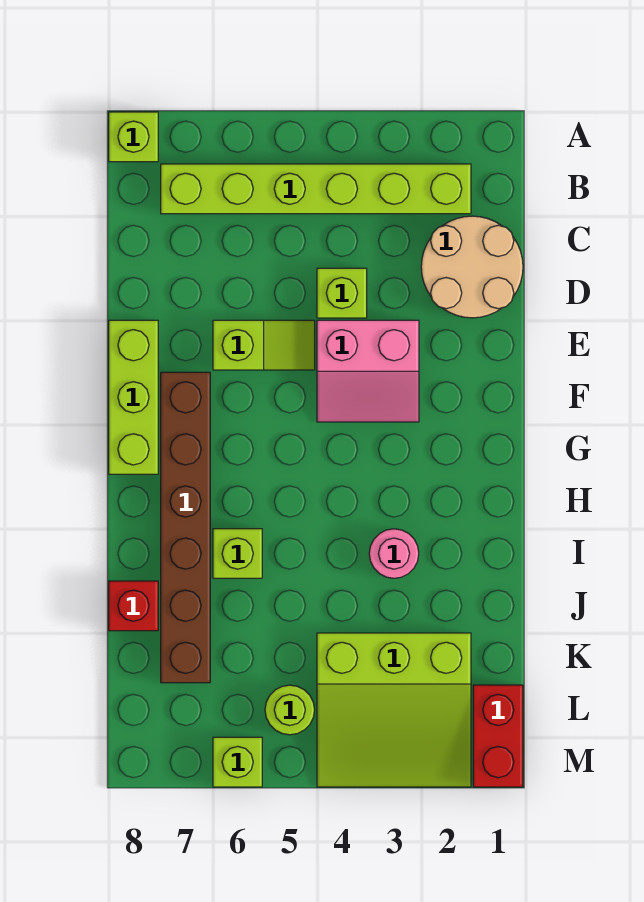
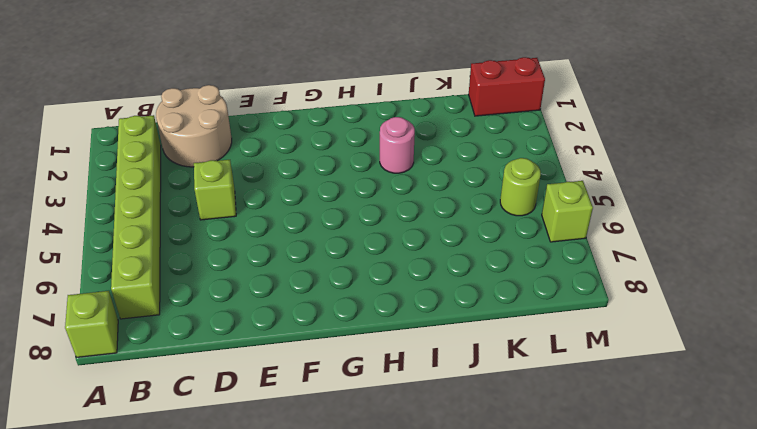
none -> pink slope E3:F4 level 1 top E
none -> lime slope E5:E6 level 1 top 6
none -> lime brick E8:G8 level 1

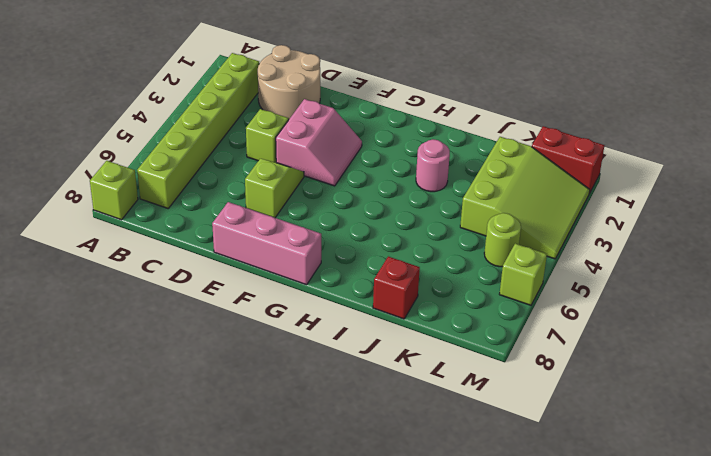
pink brick E8:G8 level 1 -> lime brick E8:G8 level 1
none -> brown brick F7:K7 level 1
none -> lime brick I6 level 1

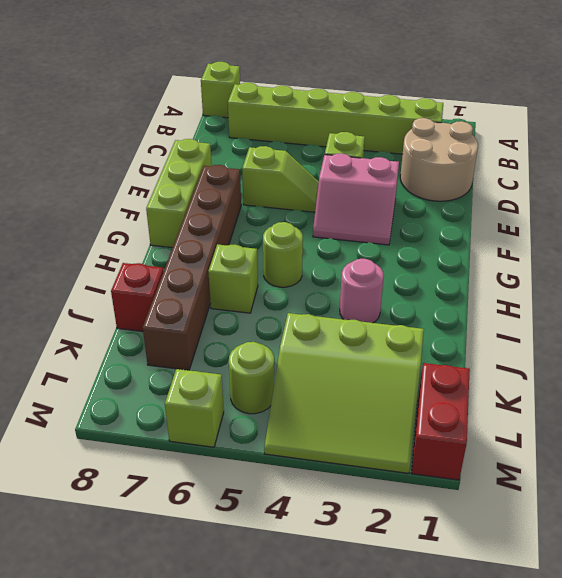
lime round brick H5 level 1 -> none

